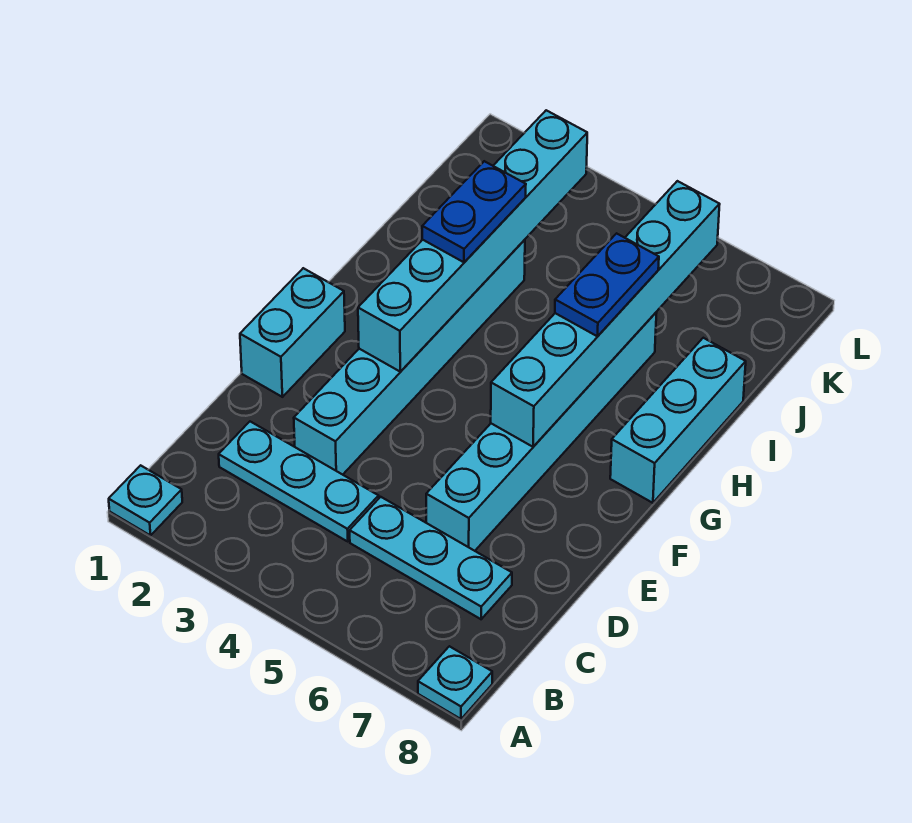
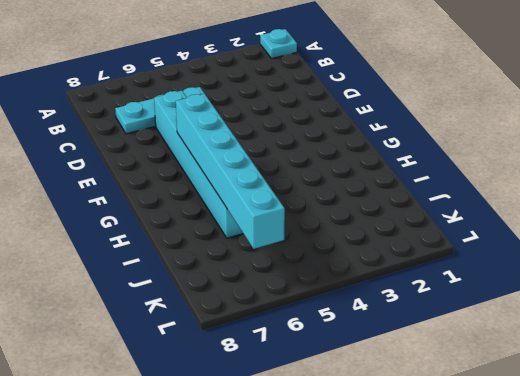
none -> cyan plate A8 level 1
none -> cyan plate C2:C4 level 1
none -> cyan brick D3:I3 level 1

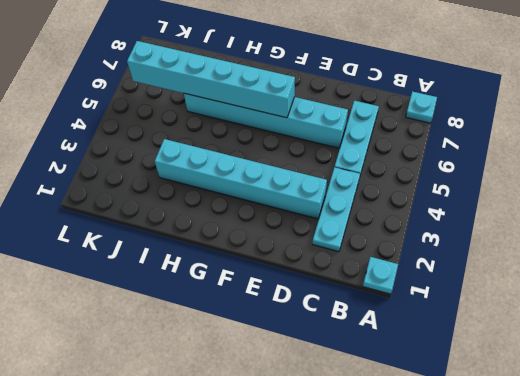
none -> cyan brick E1:F1 level 1
none -> cyan brick G8:I8 level 1
none -> cyan brick F3:K3 level 2

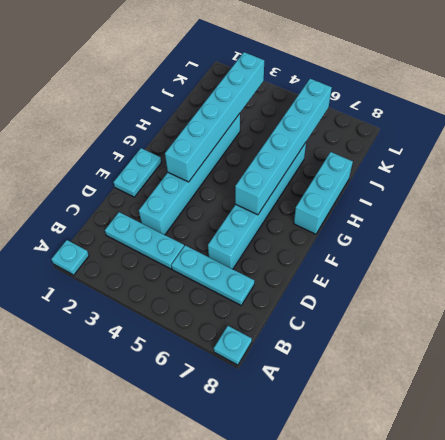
cyan plate E1:F1 level 1 -> cyan brick E1:F1 level 1
none -> blue plate H3:I3 level 3
none -> blue plate H6:I6 level 3

